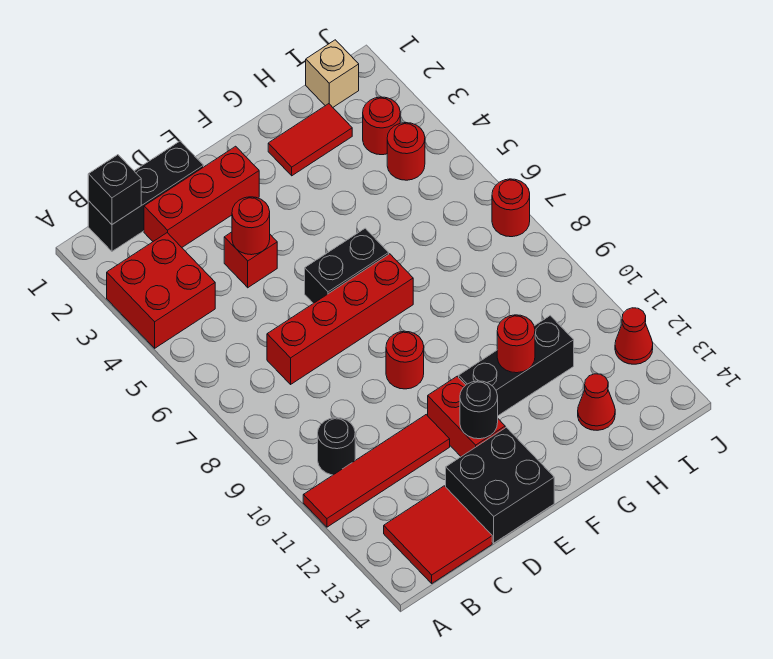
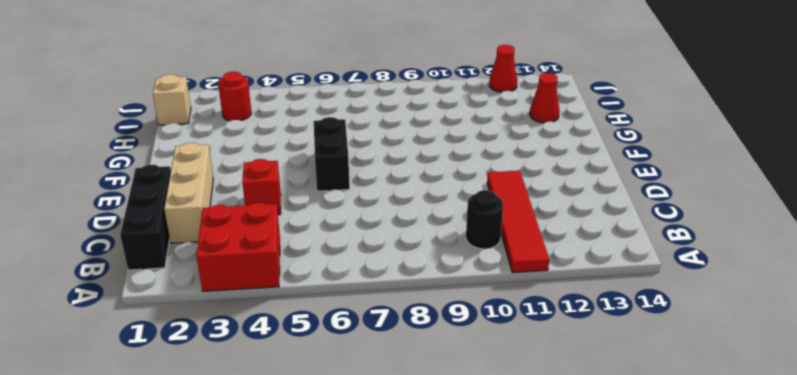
tan brick C2:E2 level 1 -> red brick C2:E2 level 1
none -> red tile B13:C14 level 1
none -> red brick C7:F7 level 1
none -> black brick D13:E14 level 1

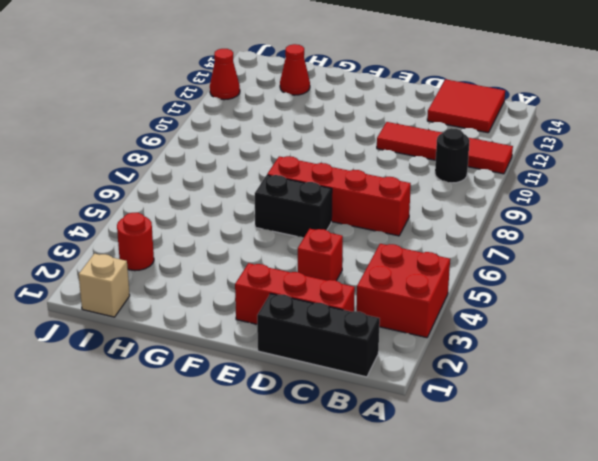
none -> black brick D13:E14 level 1
none -> red round brick E9 level 1
none -> red brick E11:E12 level 1

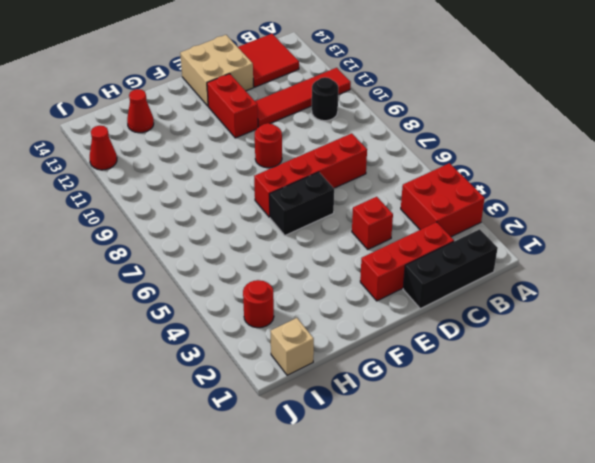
tan brick D13:E14 level 1 -> black brick D13:E14 level 1
none -> black brick F11:H11 level 1
none -> red tile G2:H2 level 1
none -> red round brick I4 level 1

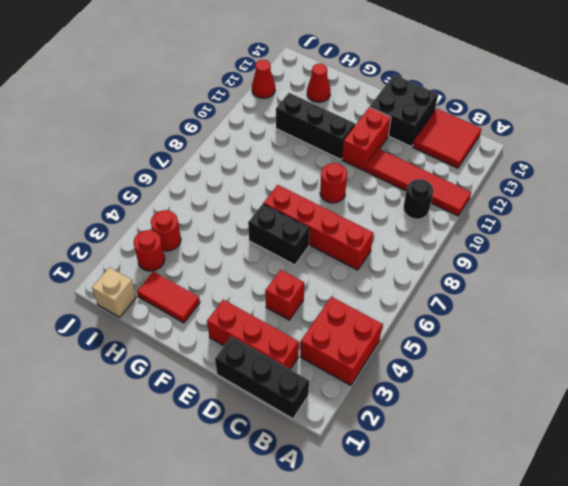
none -> red round brick J7 level 1
none -> black brick B1 level 2
none -> red round brick D4 level 2

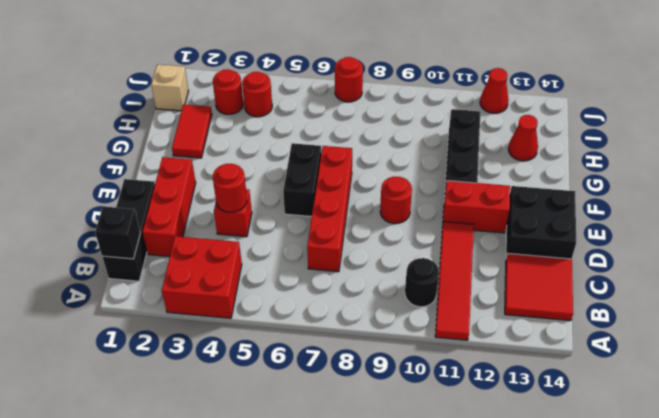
none -> black round brick E12 level 2
none -> red round brick G11 level 2

